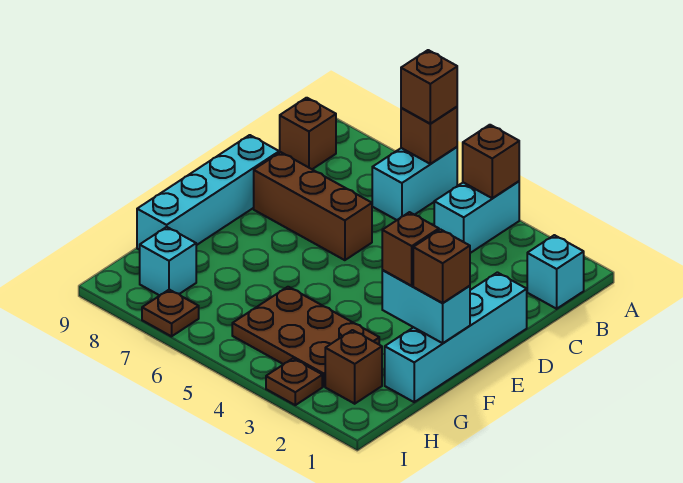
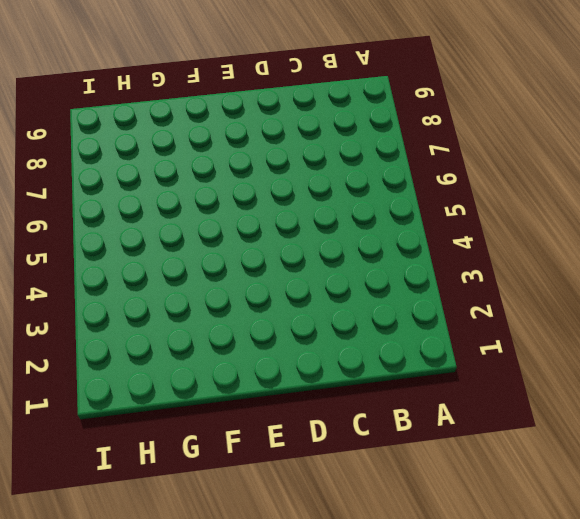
none -> cyan brick A4:B4 level 1
none -> cyan brick A6:B6 level 1
none -> cyan brick B1 level 1

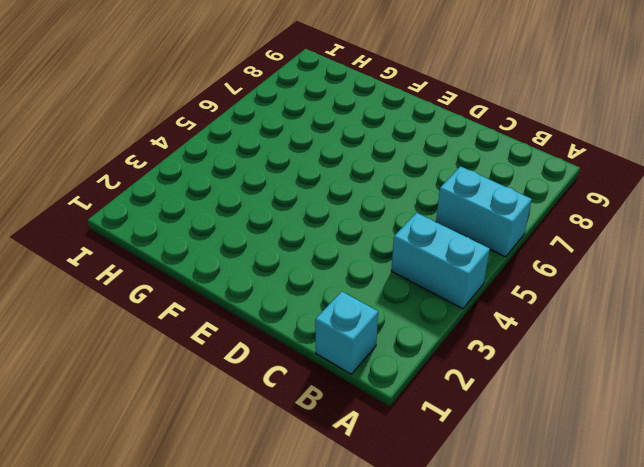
none -> brown brick B9 level 1
none -> cyan brick D1:G1 level 1
none -> brown brick D6:D8 level 1

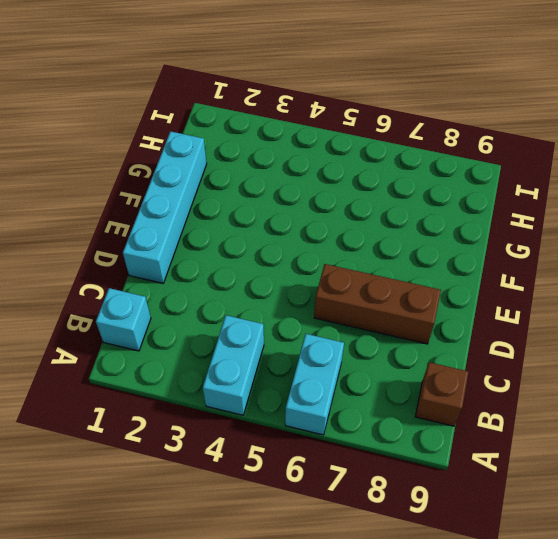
none -> cyan brick D9:G9 level 1
none -> brown plate G3:H5 level 1
none -> brown brick H2 level 1

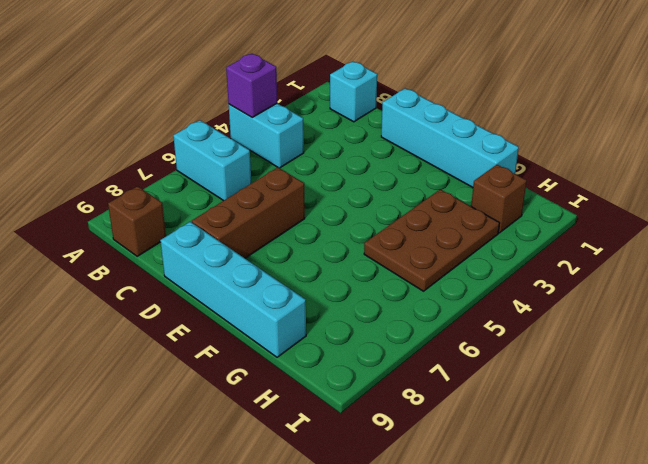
purple brick A4 level 2 -> brown brick A4 level 2
none -> cyan brick H8 level 1
none -> brown plate I3 level 1
none -> brown plate I7 level 1

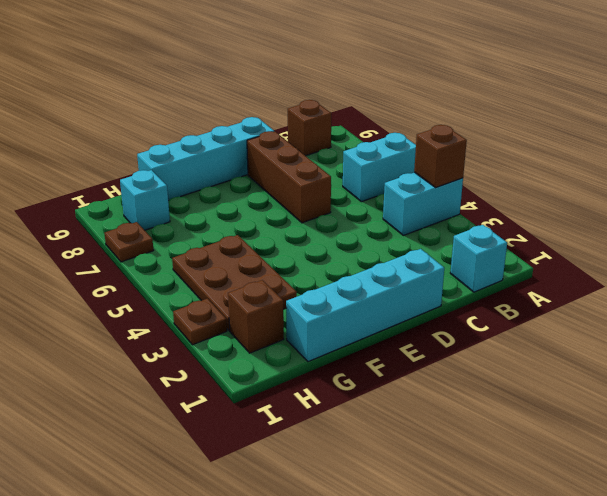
none -> brown brick A6 level 2
none -> cyan brick F1:F2 level 2
none -> brown brick A6 level 3

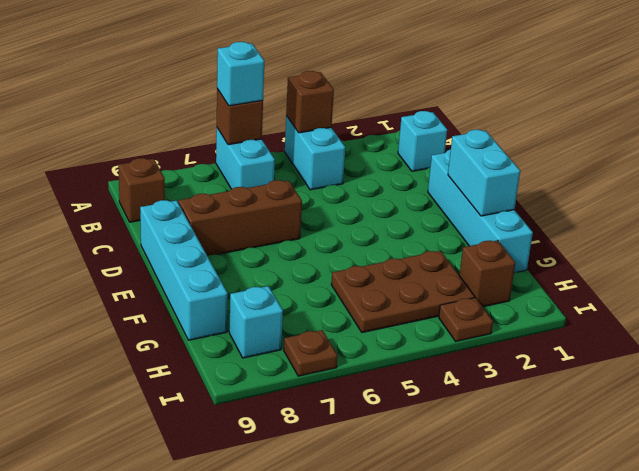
cyan brick A6 level 3 -> brown brick A6 level 3
cyan brick E1:F1 level 2 -> cyan brick F1:F2 level 2
none -> brown brick F1 level 3
none -> brown brick F2 level 3

